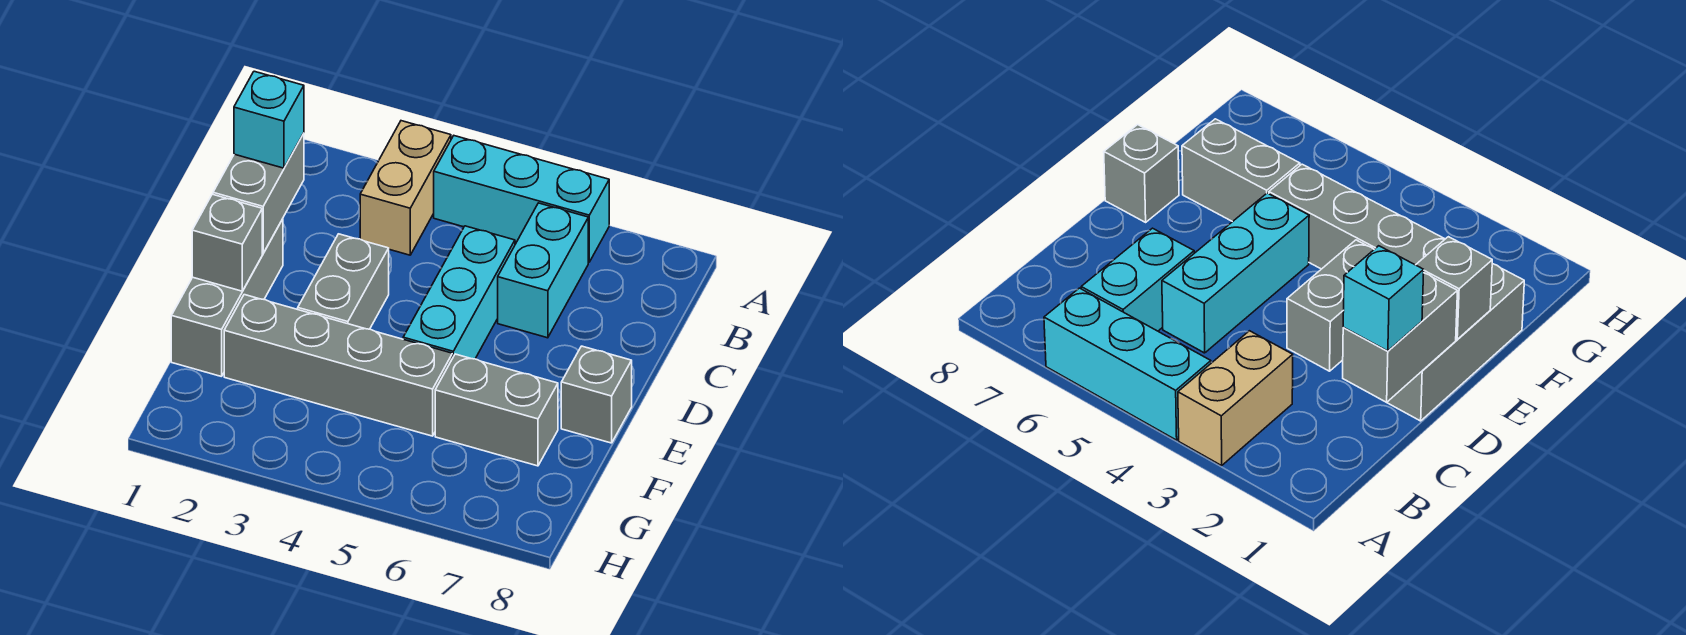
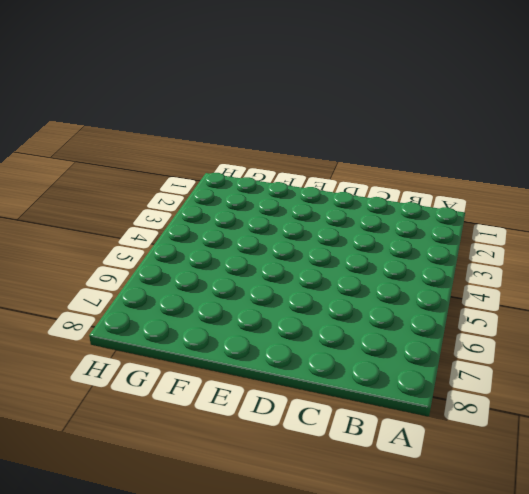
none -> tan brick A3:B3 level 1
none -> cyan brick A4:A6 level 1
none -> cyan brick B6:C6 level 1

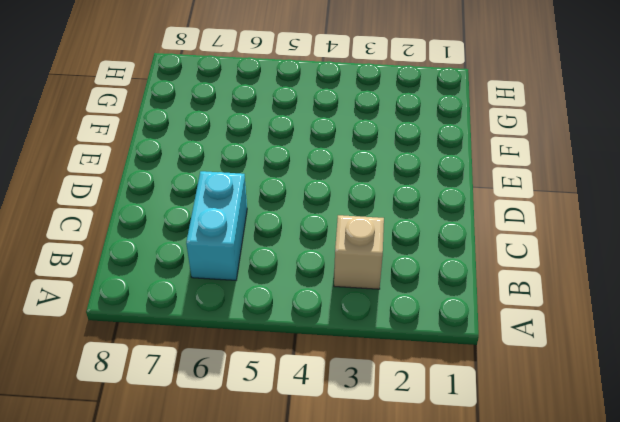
tan brick B3 level 1 -> tan brick A3:B3 level 1
none -> cyan brick A4:A6 level 1
none -> cyan brick C5:E5 level 1
none -> grey brick D1:F1 level 1

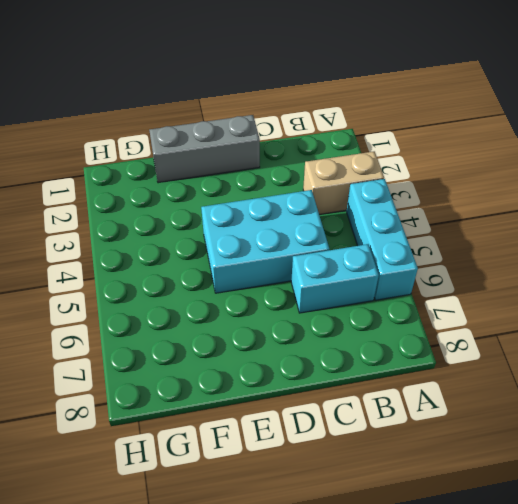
cyan brick C4:E5 level 1 -> cyan brick C5:E5 level 1
none -> grey brick D3:E3 level 1
none -> grey brick E8 level 1
none -> grey brick F2:F5 level 1

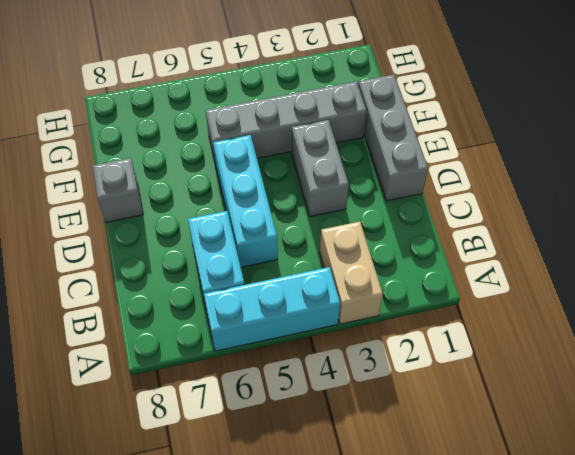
none -> grey brick F6:F7 level 1
none -> grey brick C1:D1 level 2
none -> grey brick E1 level 2

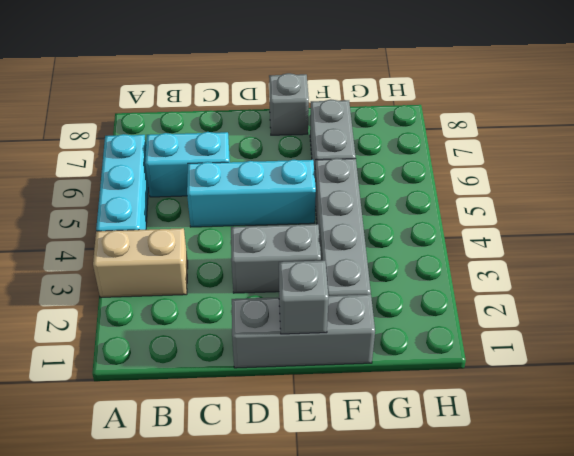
none -> grey brick C1:D1 level 2
none -> cyan brick C1 level 3

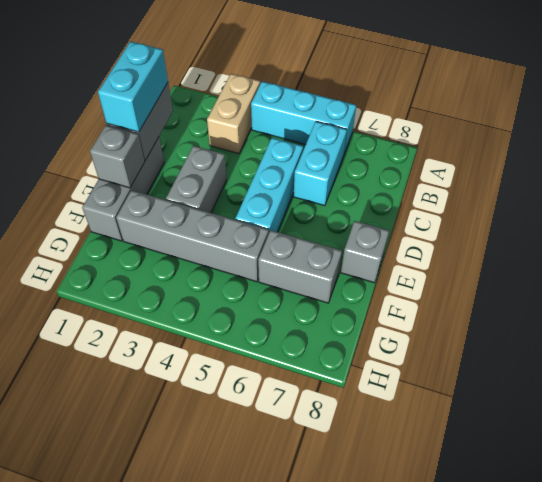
cyan brick C1:D1 level 3 -> cyan brick C1 level 3

